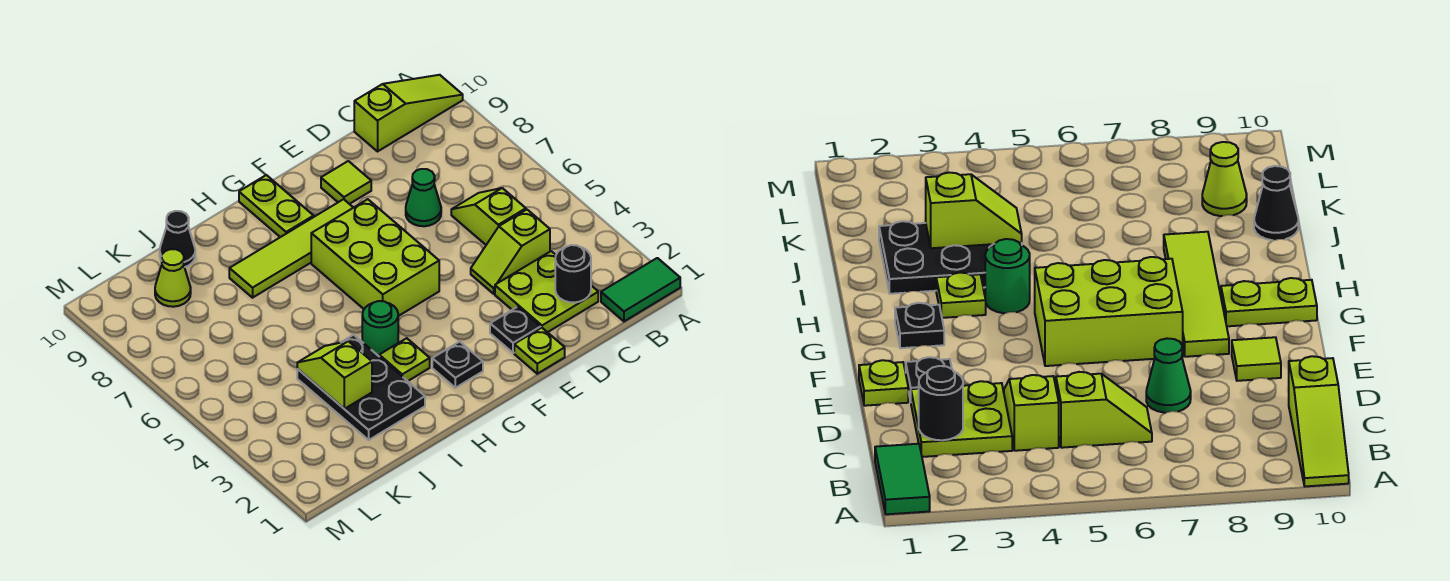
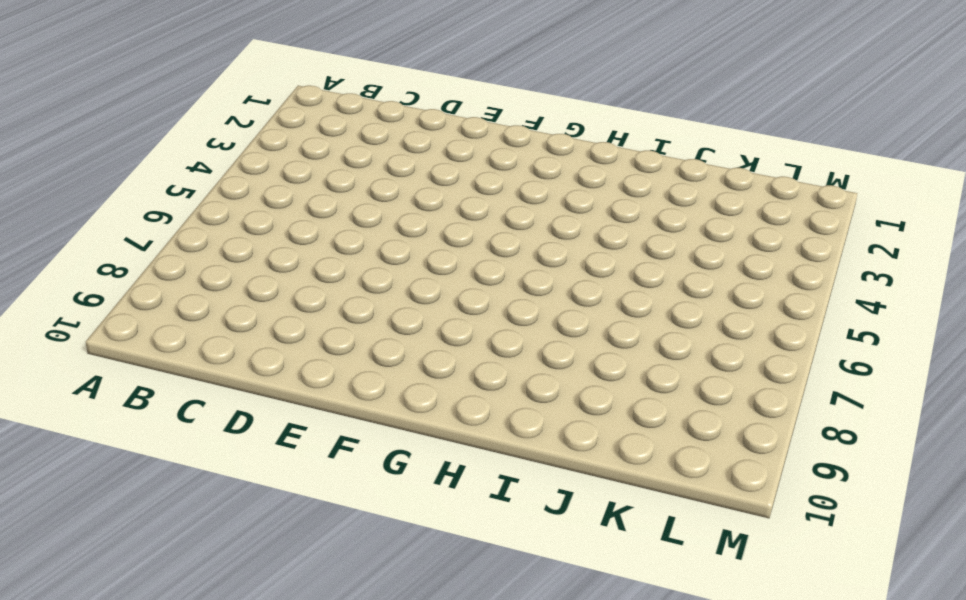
none -> green tile A1:B1 level 1
none -> lime slope A10:C10 level 1 top C
none -> lime plate C2:D3 level 1

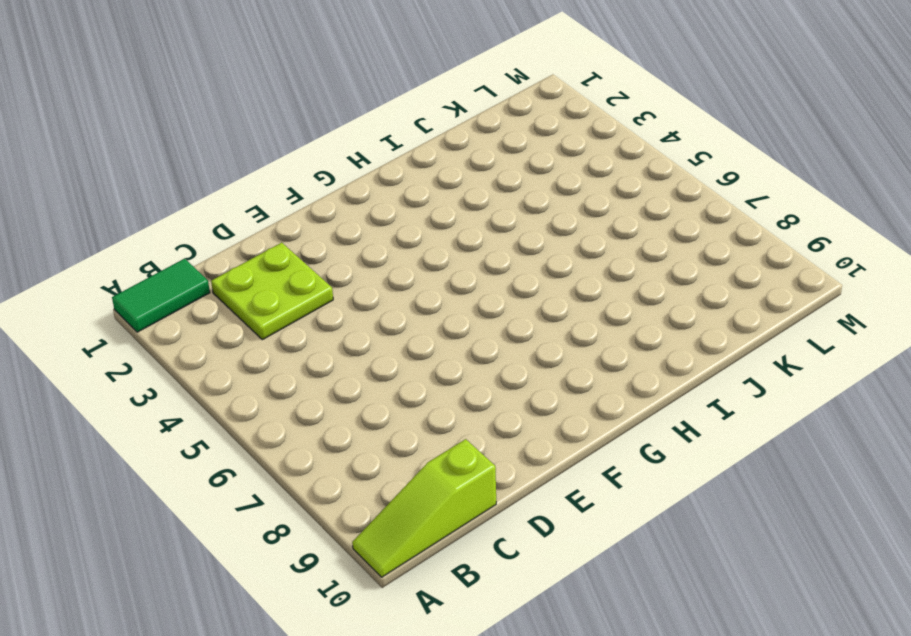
none -> lime slope C4:D4 level 1 top C
none -> lime slope C5:C6 level 1 top 5
none -> green cone D7 level 1

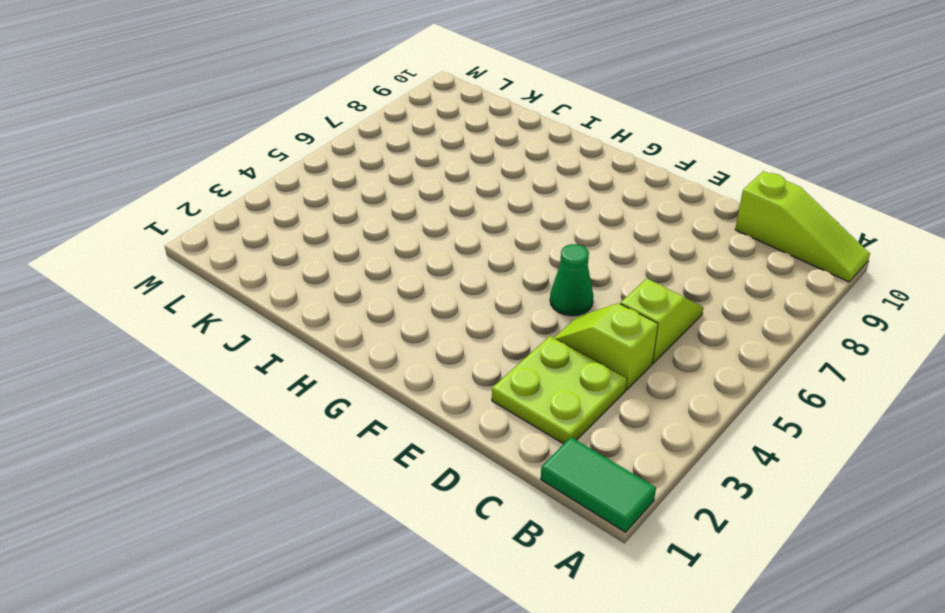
green cone E5 level 1 -> green cone D7 level 1
none -> lime plate E1 level 1
none -> black plate E2 level 1
none -> lime tile E9 level 1

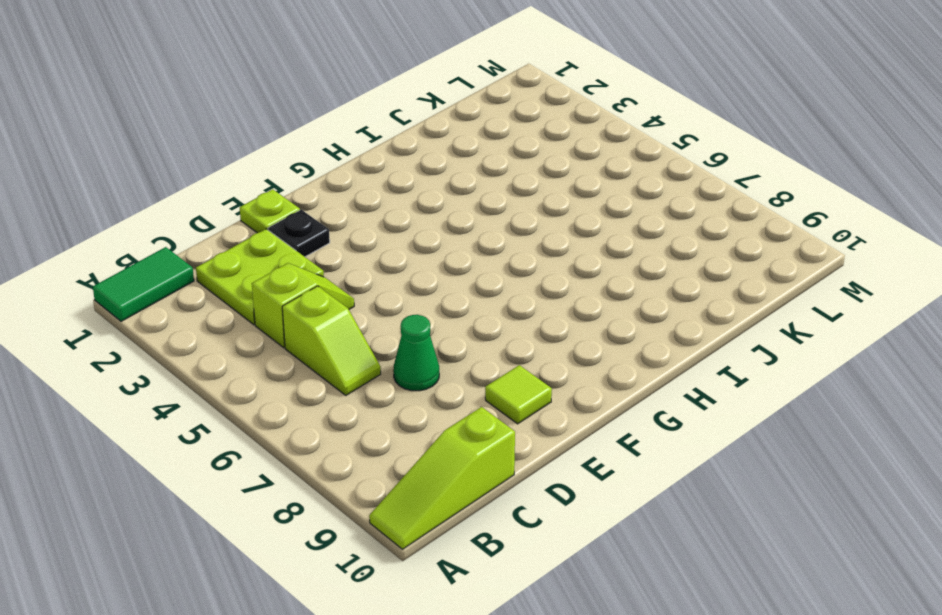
none -> lime brick F5:G7 level 1
none -> lime tile F8:I8 level 1
none -> black plate G2 level 1

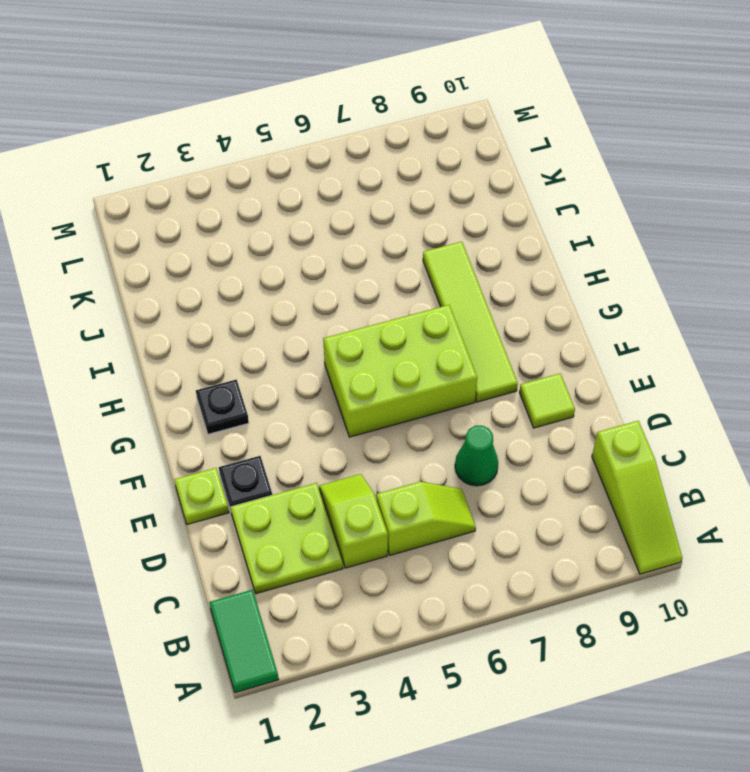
none -> lime plate G9:G10 level 1
none -> lime plate H3 level 1
none -> green round brick H4 level 1

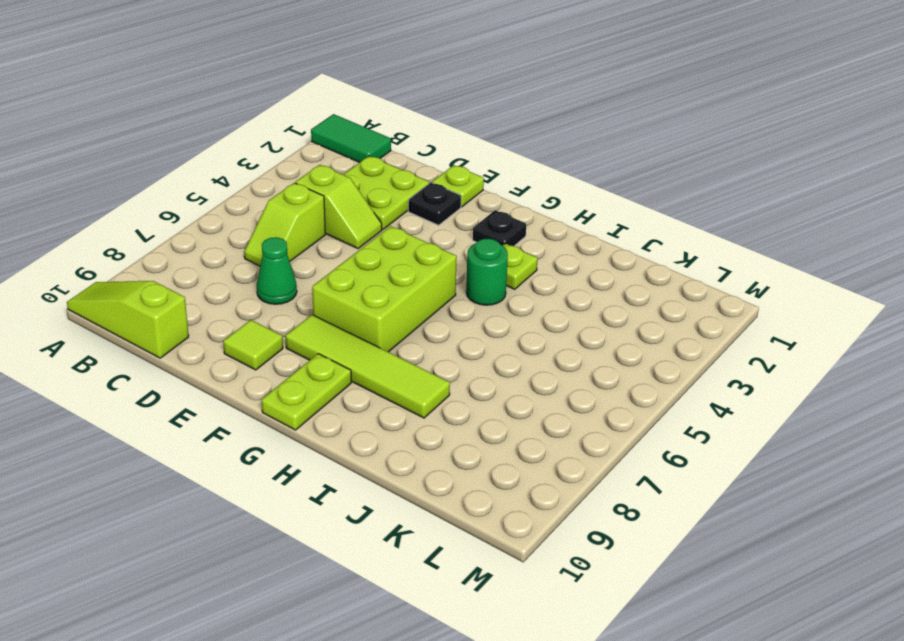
none -> black plate I2:J4 level 1
none -> black cone J10 level 1
none -> lime cone K9 level 1

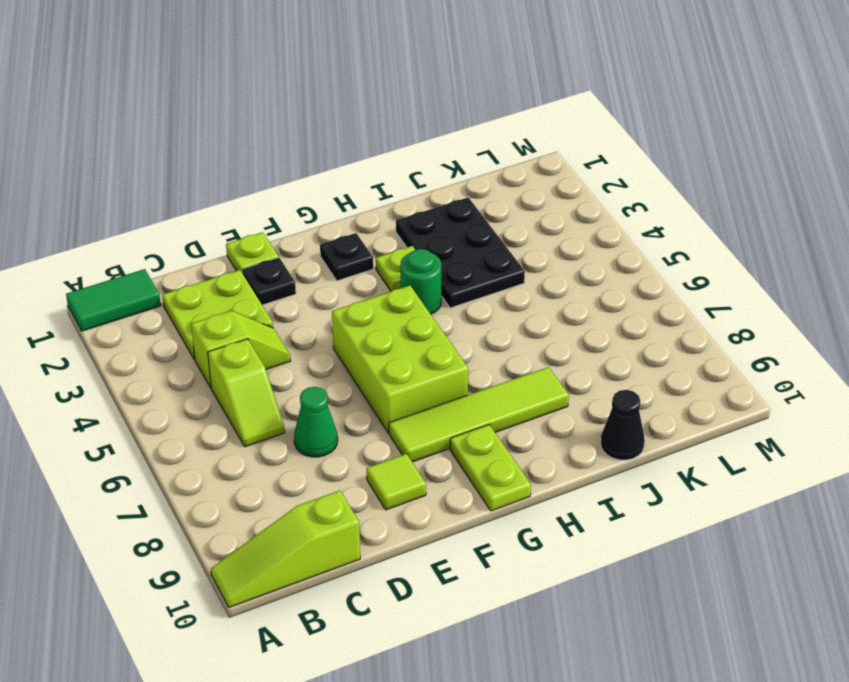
none -> lime cone K9 level 1
none -> black round brick C2 level 2
none -> lime slope J3:J4 level 2 top 3

